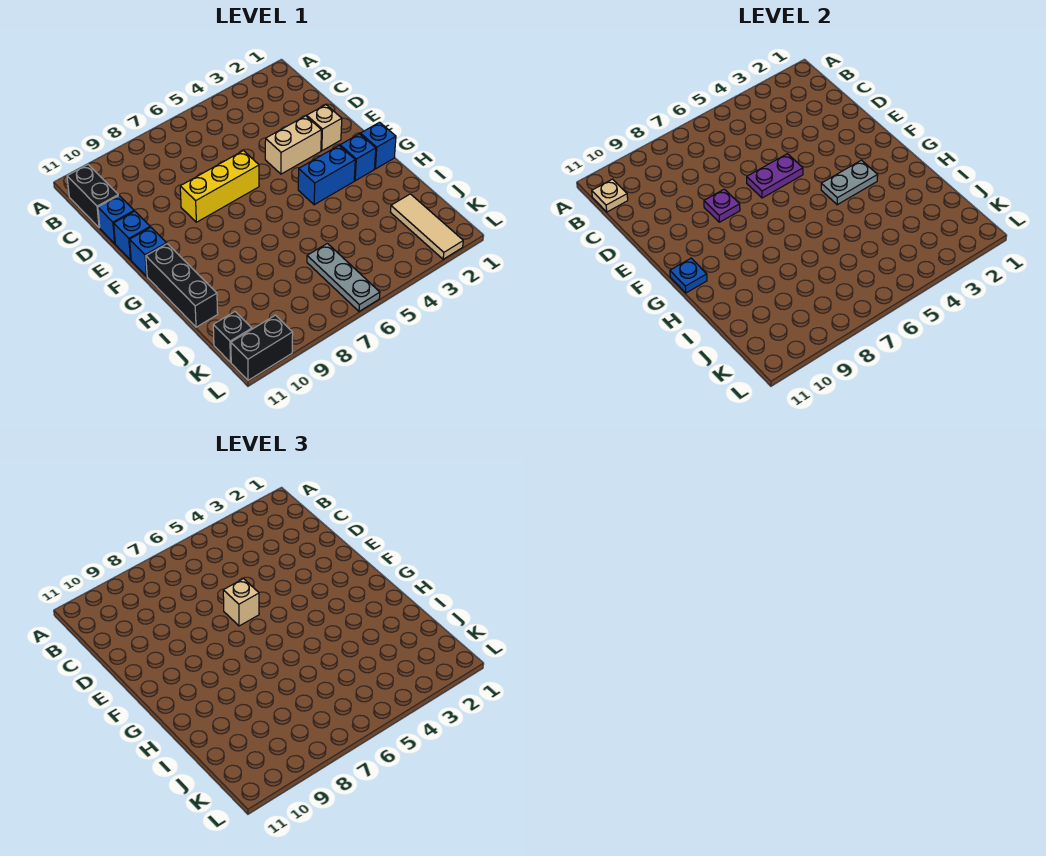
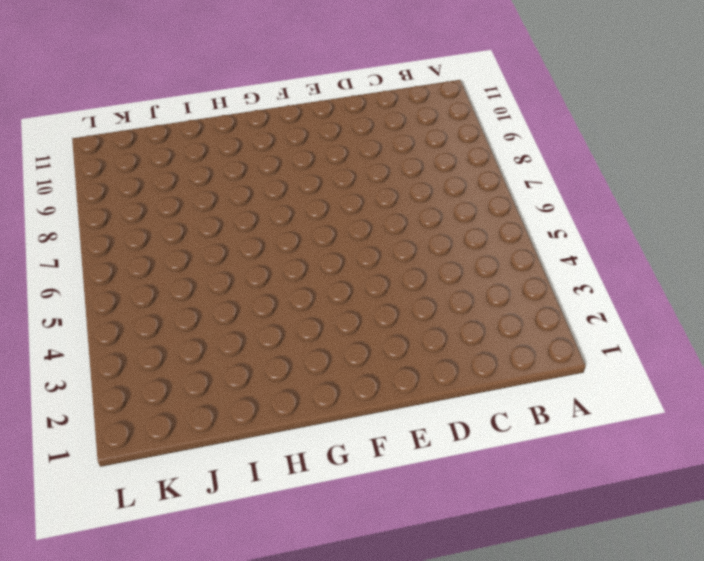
none -> black brick B11:C11 level 1
none -> blue brick D11 level 1
none -> tan brick E2 level 1

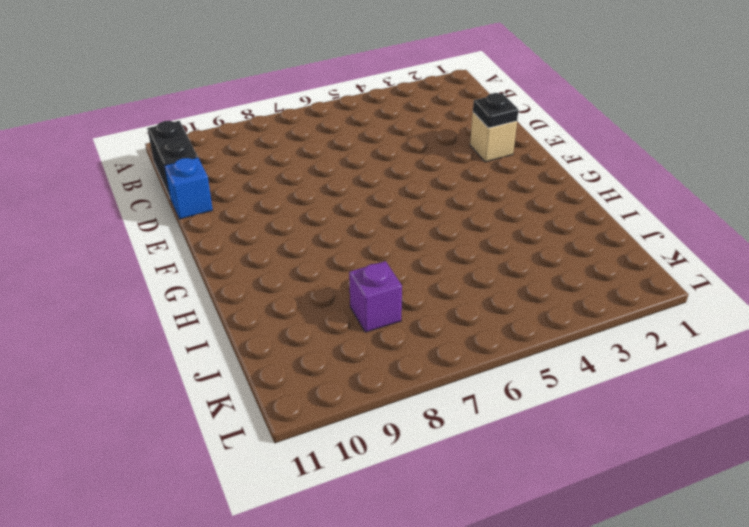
black plate E2 level 2 -> none
purple brick J8 level 1 -> none
none -> tan brick E3:E4 level 1
none -> yellow brick E6:E8 level 1
none -> blue brick E11 level 1

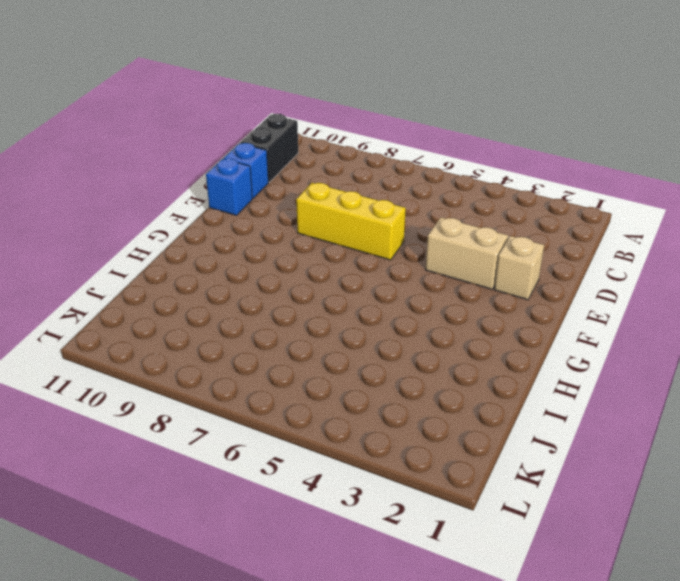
none -> blue brick F11 level 1
none -> blue brick G1 level 1
none -> blue brick G2 level 1

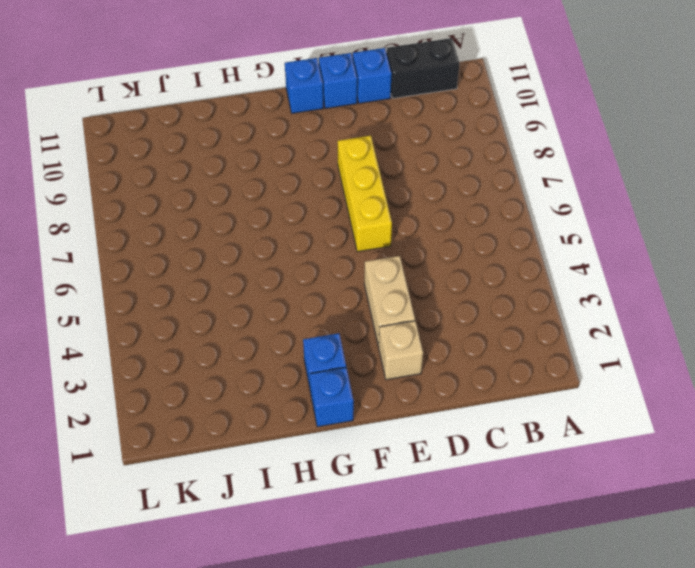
none -> blue brick G3:G4 level 1
none -> black brick G11:I11 level 1
none -> tan tile J2:L2 level 1

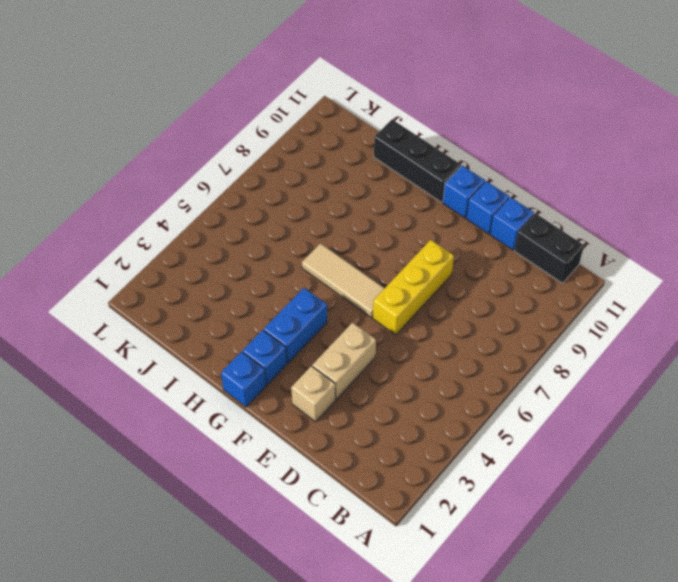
tan tile F6:H6 level 1 -> tan tile J2:L2 level 1
none -> grey plate J6:L6 level 1
none -> black brick K11 level 1
none -> black brick L10:L11 level 1

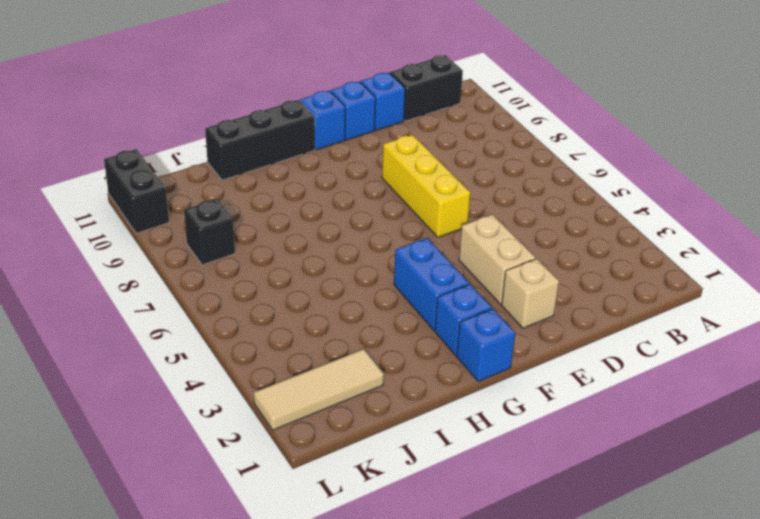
black brick K8 level 1 -> black brick K11 level 1
none -> grey plate J6:L6 level 1
none -> tan plate B11 level 2
none -> purple plate E5:E6 level 2

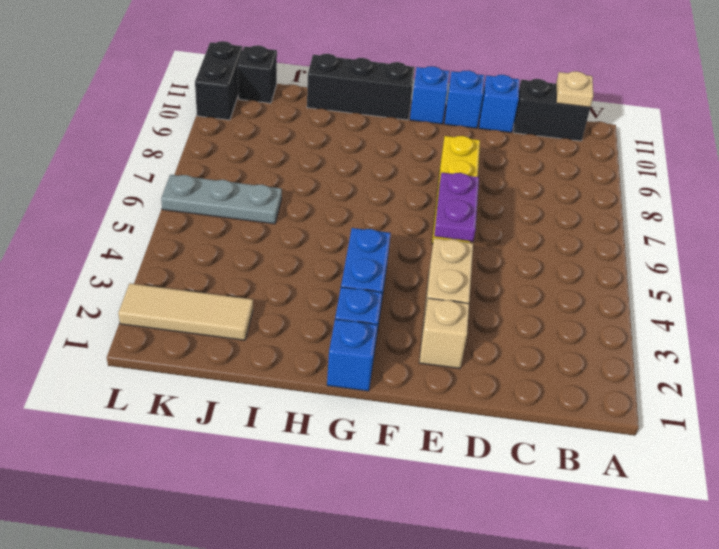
none -> purple plate E8 level 2
none -> grey plate G3:G4 level 2
none -> blue plate G11 level 2

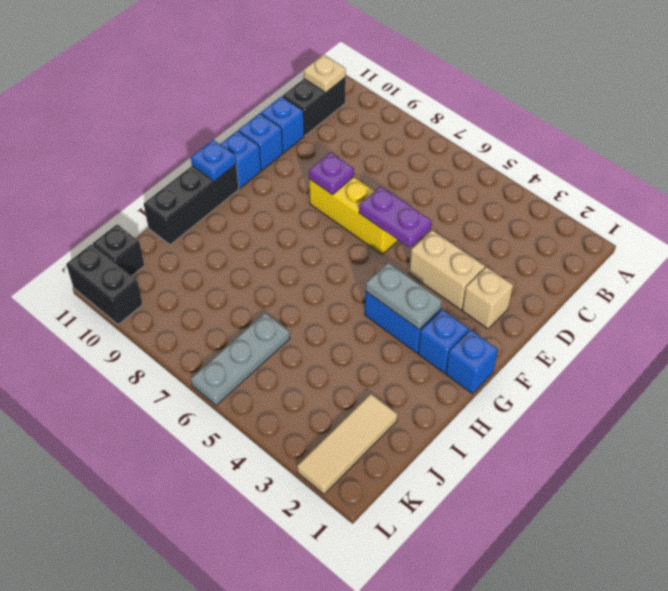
none -> tan brick E6 level 3

